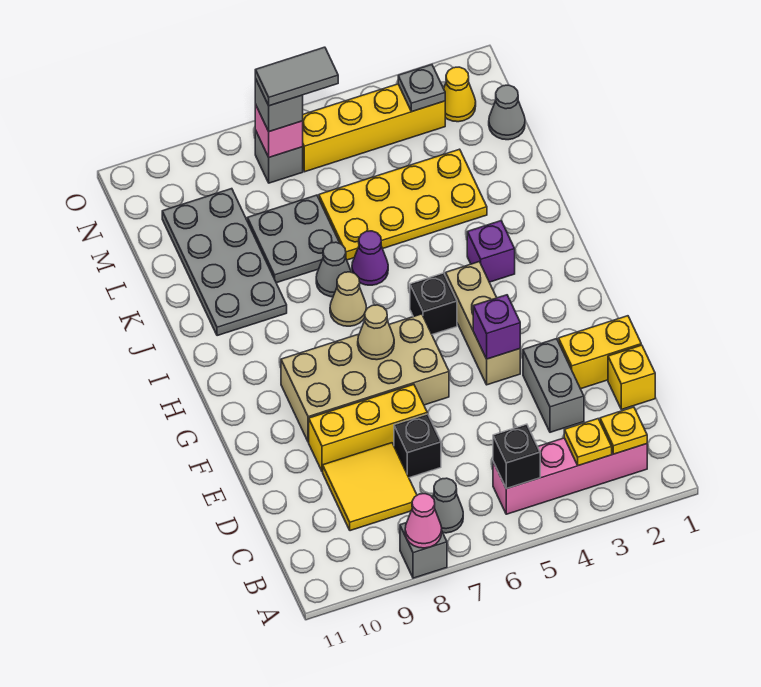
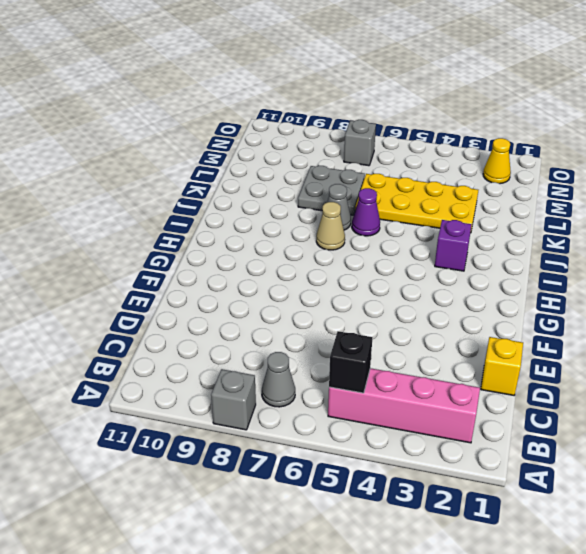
none -> yellow tile C8:D9 level 1
none -> grey brick D3:E3 level 1
none -> black brick D7 level 1
none -> yellow brick E1:E2 level 1

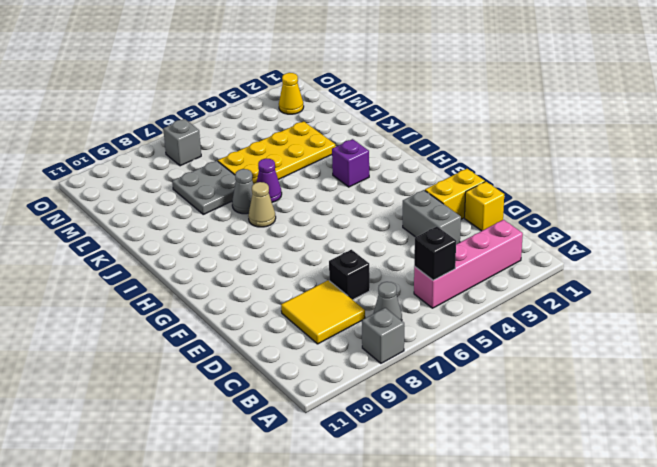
none -> yellow brick E7:E9 level 1
none -> tan brick F4:H4 level 1
none -> tan brick F6:G9 level 1
none -> black brick H5 level 1

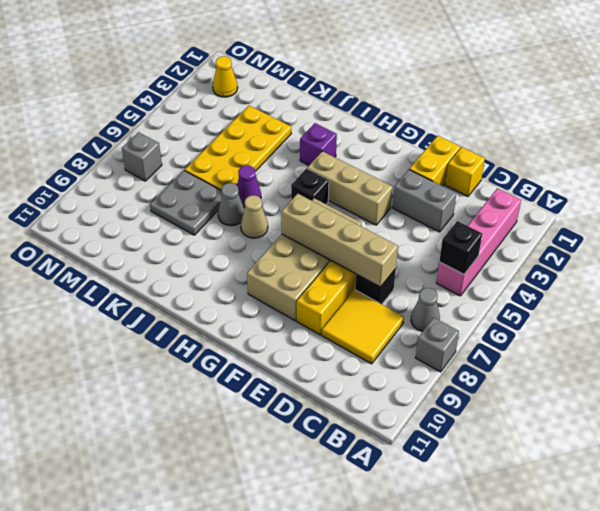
tan brick D7:G7 level 2 -> tan cone G7 level 2
none -> grey plate J9:M10 level 1
none -> grey cone M1 level 1
none -> yellow brick N3:N6 level 1
none -> pink cone A8 level 2

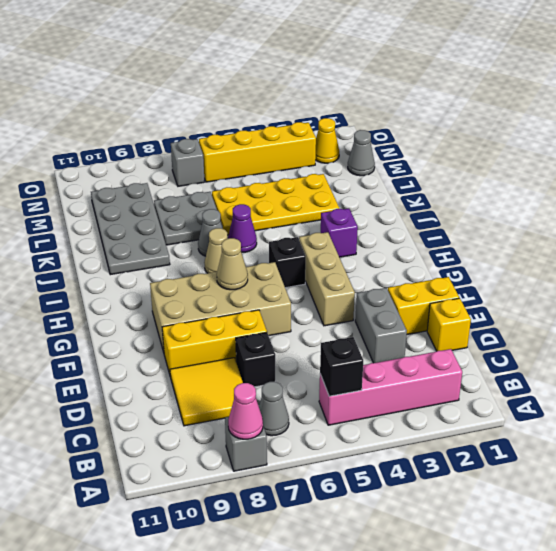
none -> yellow plate B2 level 2
none -> yellow plate B3 level 2
none -> purple brick F4 level 2
none -> grey plate N3 level 2

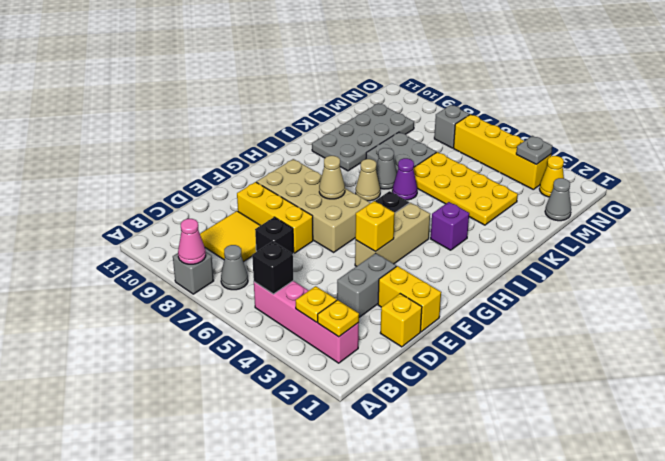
yellow brick F4 level 2 -> purple brick F4 level 2
none -> pink brick N7 level 2
none -> grey brick N7 level 3
none -> grey tile N6:N7 level 4

